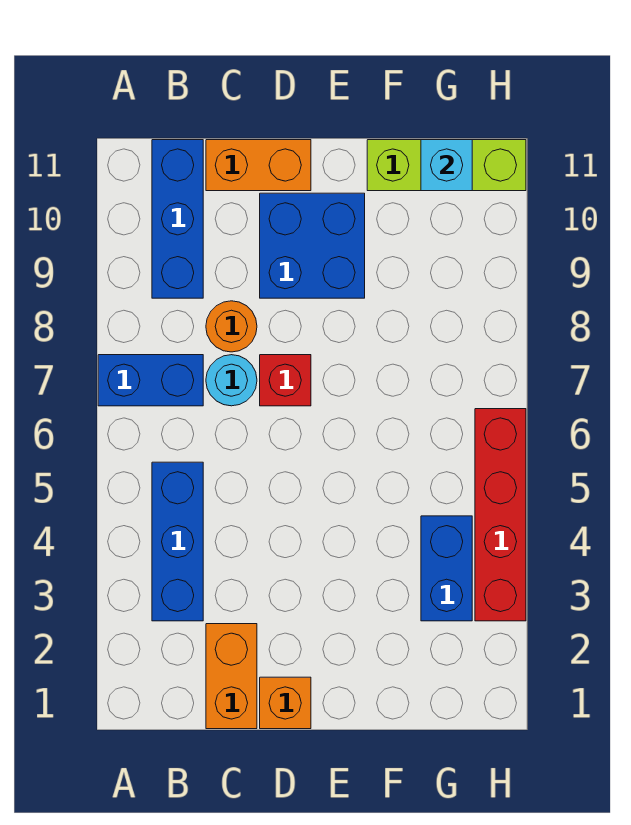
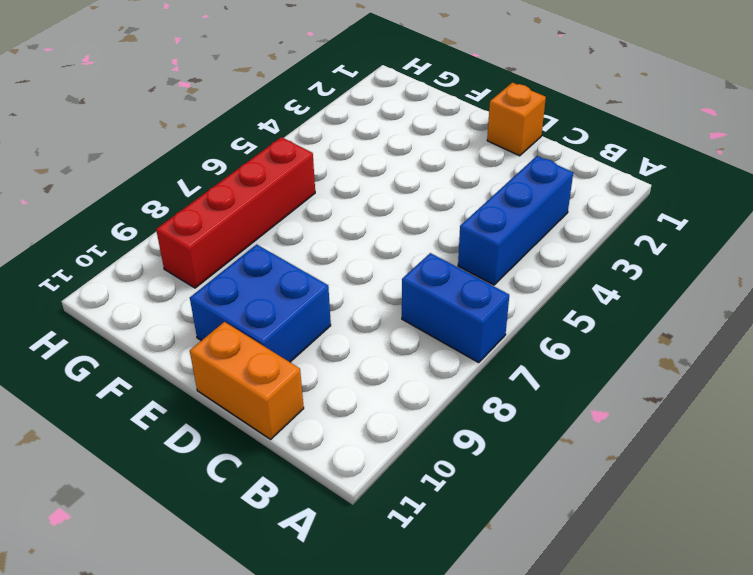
red brick G6:G9 level 1 -> red brick H3:H6 level 1
none -> blue brick B9:B11 level 1
none -> orange brick C1:C2 level 1
none -> cyan round brick C7 level 1

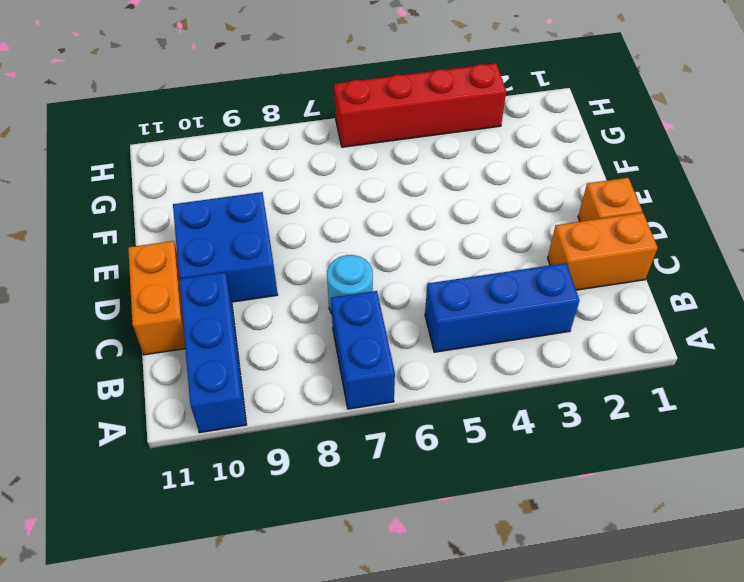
blue brick A10:C10 level 1 -> blue brick B9:B11 level 1
none -> orange round brick C8 level 1
none -> red brick D7 level 1
none -> lime brick F11:H11 level 1

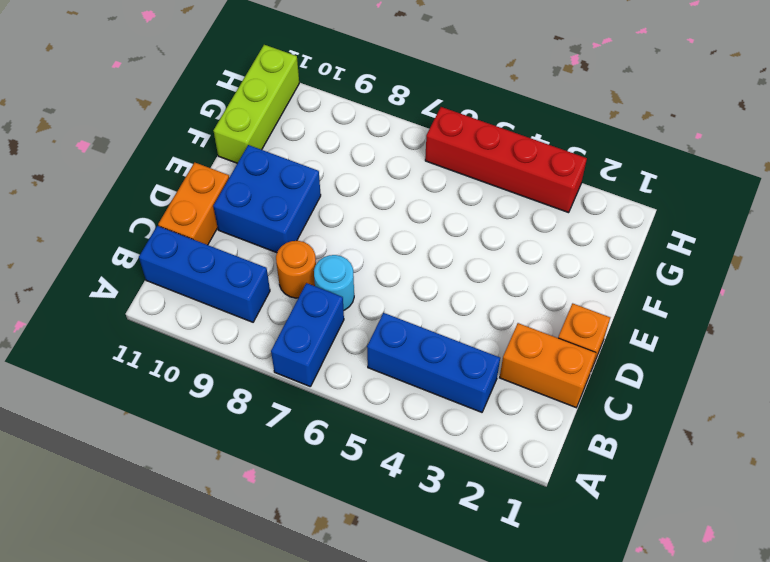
none -> red brick D7 level 1
none -> blue brick G3:G4 level 1
none -> cyan brick G11 level 2

